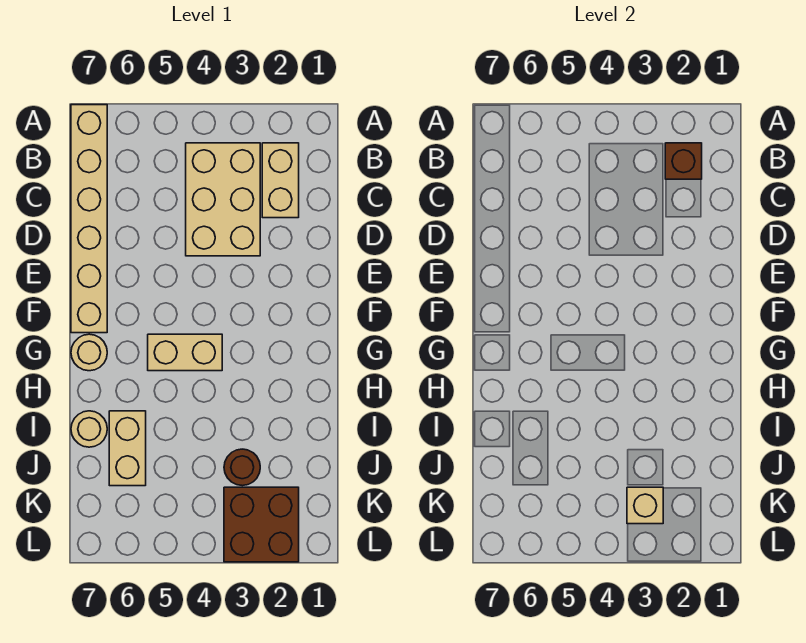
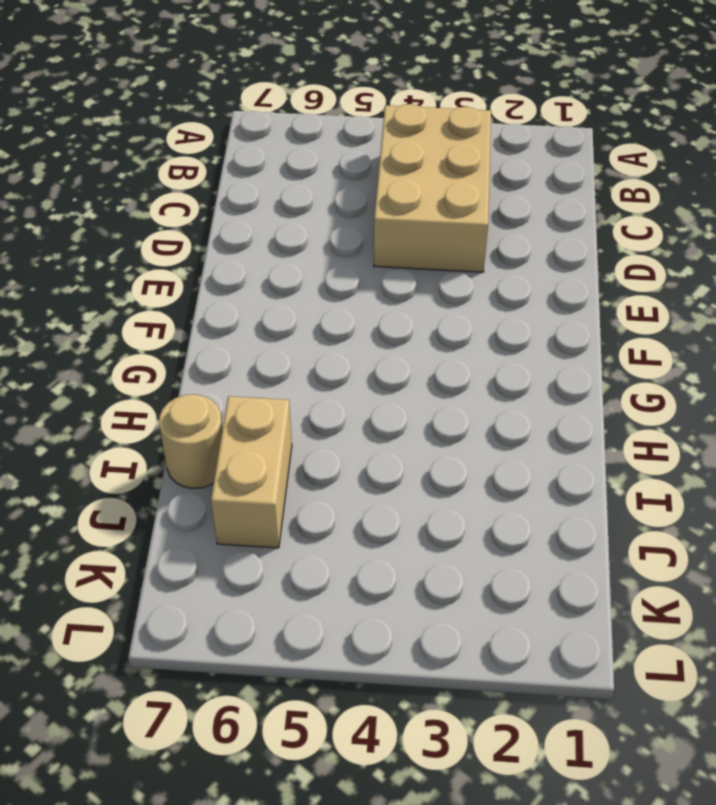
none -> tan brick A7:F7 level 1
none -> tan brick B2:C2 level 1

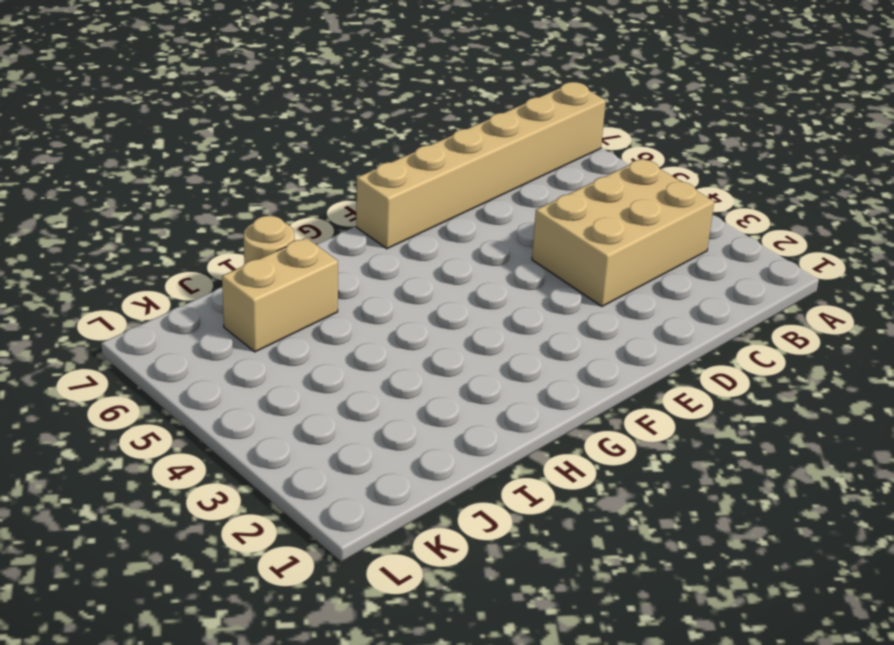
none -> tan brick B2:C2 level 1
none -> tan brick G4:G5 level 1

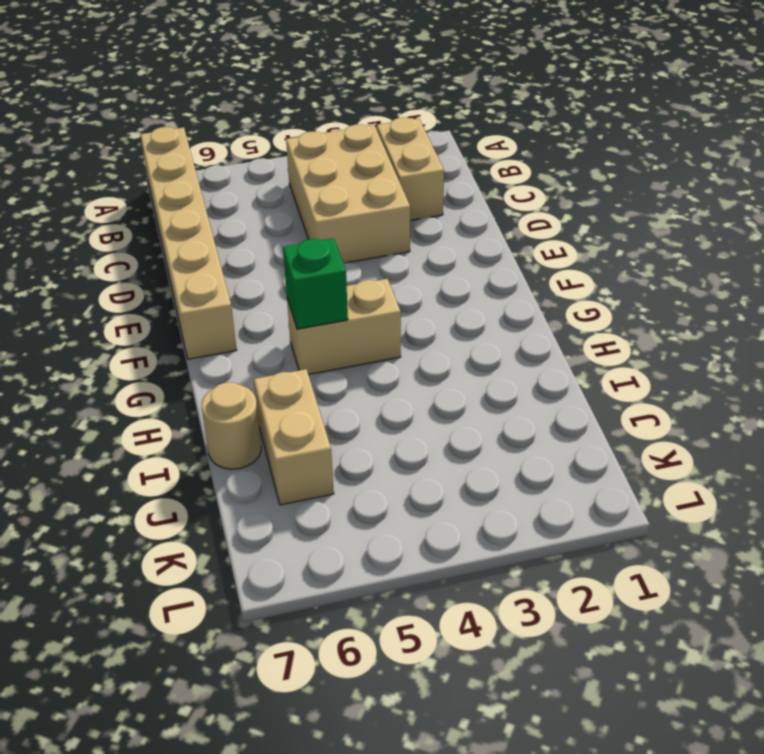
green brick G5 level 2 -> none
none -> tan round brick G7 level 1
none -> brown round brick J3 level 1

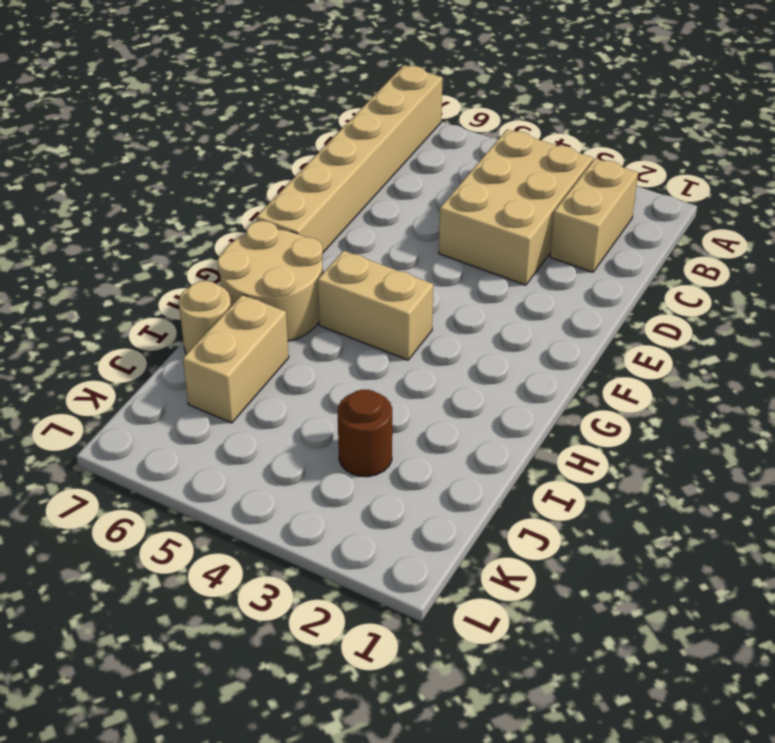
tan round brick G6:H7 level 1 -> tan round brick G7 level 1
none -> brown brick K2:L3 level 1
none -> brown brick B2 level 2

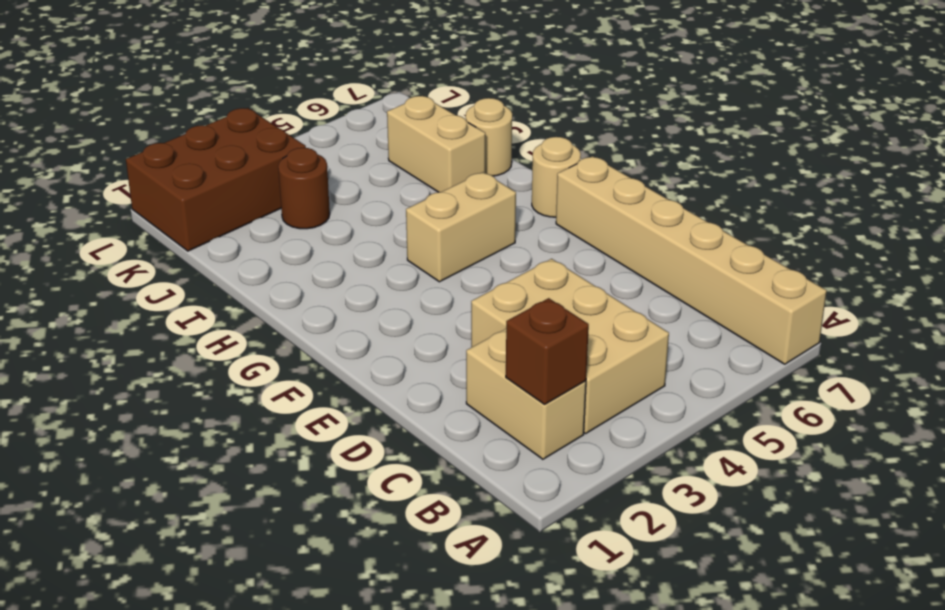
brown brick K1:L3 level 1 -> brown brick K2:L3 level 1
none -> tan brick K3 level 2

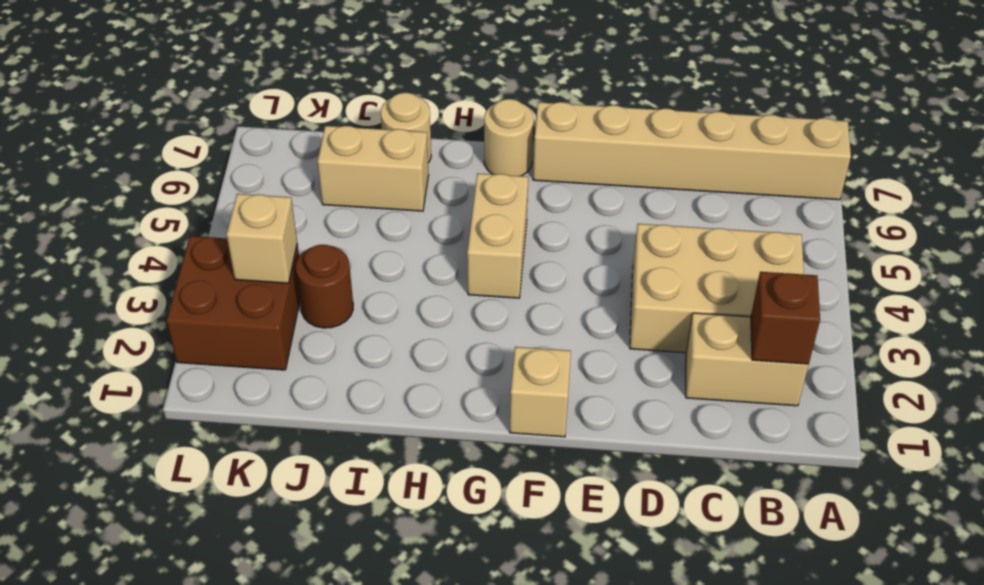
tan brick F1 level 1 -> none

